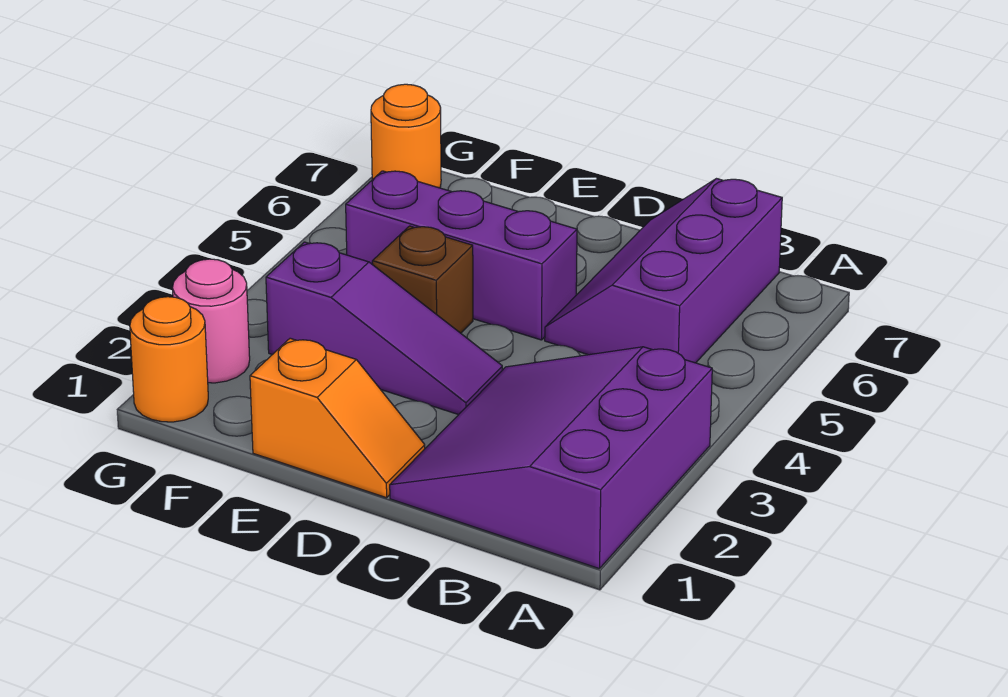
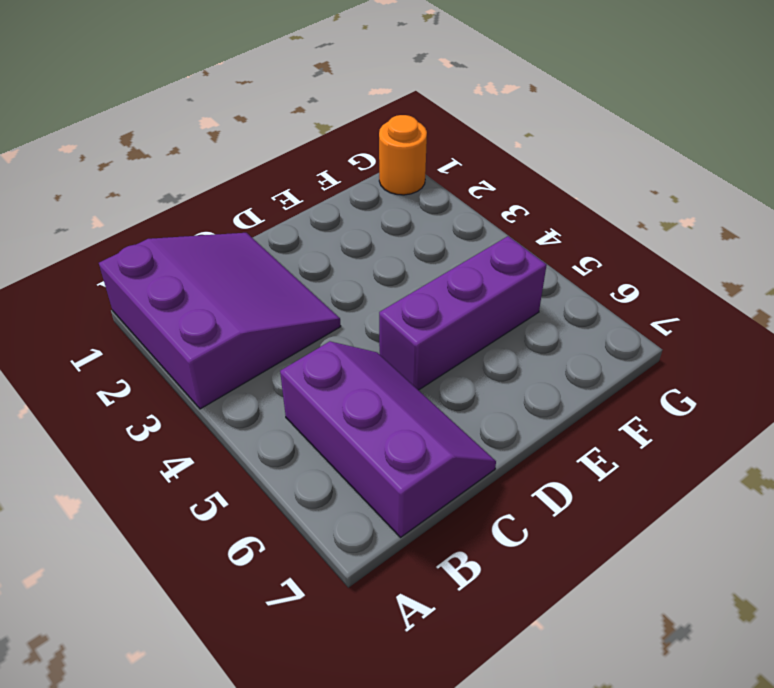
none -> orange slope D1:E1 level 1 top E
none -> purple slope D3:F3 level 1 top F

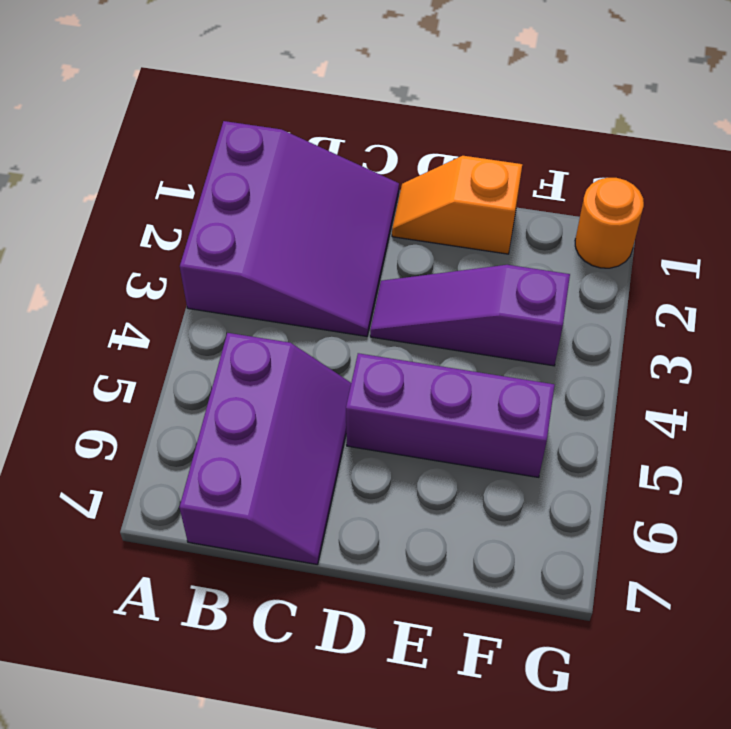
none -> brown brick E4 level 1
none -> pink round brick G2 level 1

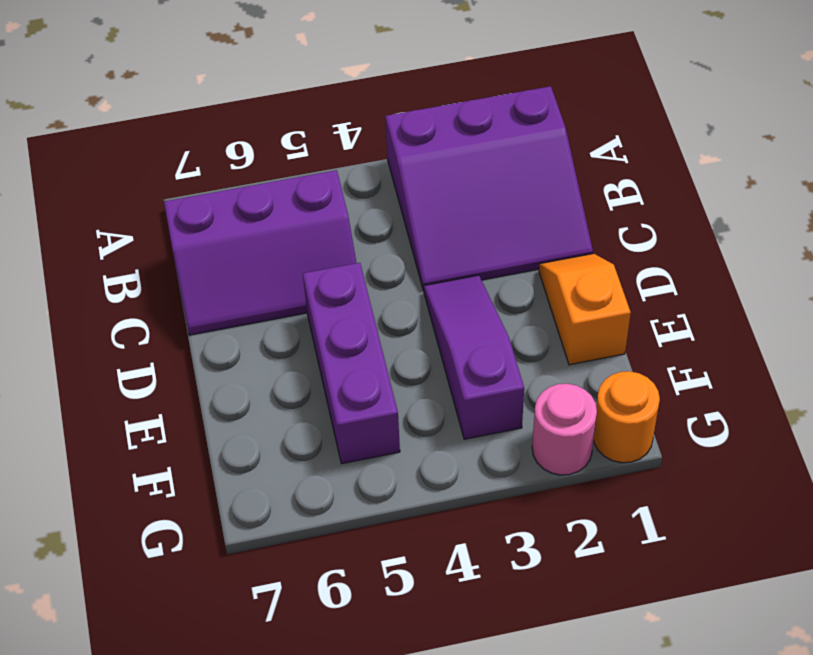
none -> brown brick E4 level 1
none -> orange round brick G7 level 1

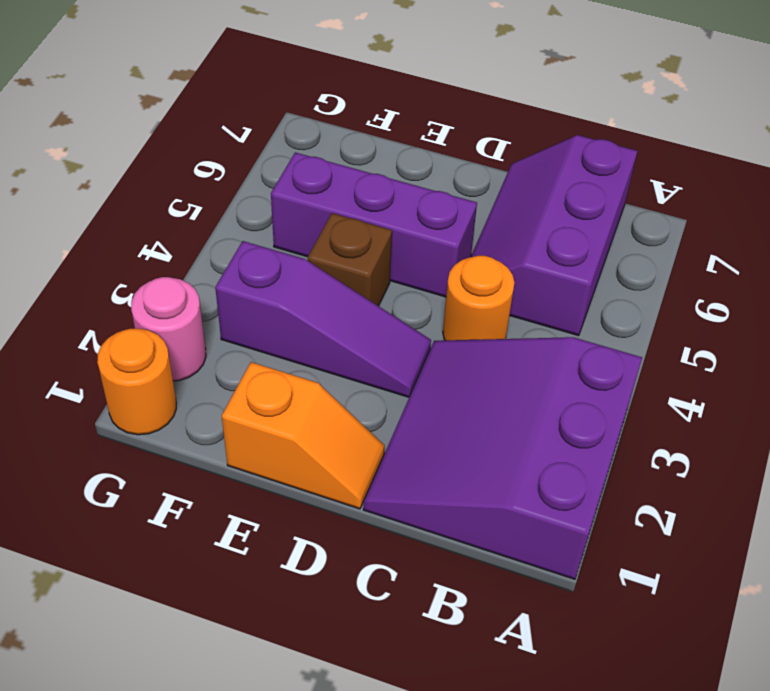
orange round brick C4 level 1 -> orange round brick G7 level 1

